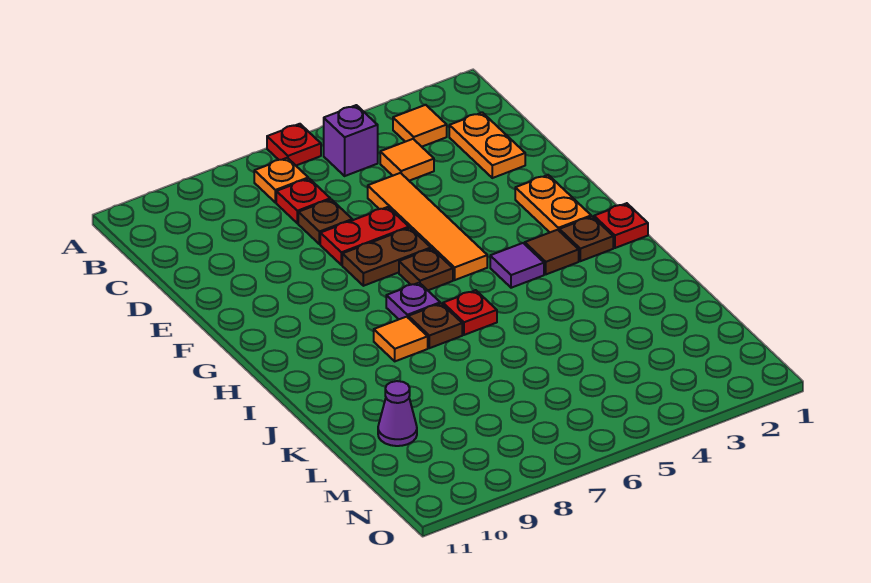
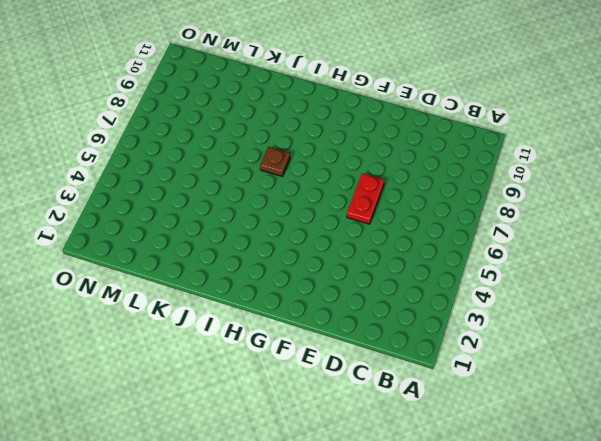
none -> red plate A6 level 1
none -> orange tile B3 level 1
none -> purple brick B5 level 1

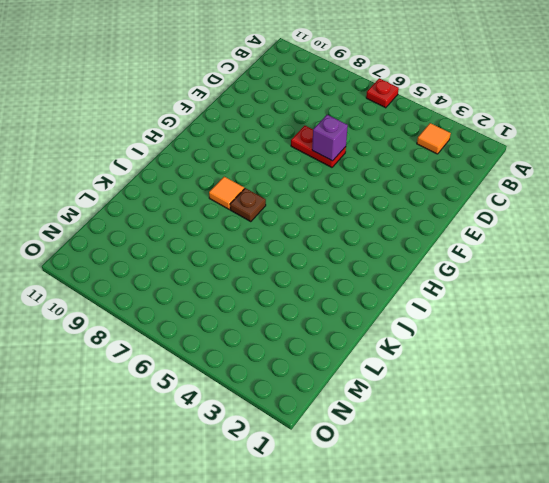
purple brick E6 level 2 -> purple brick B5 level 1
none -> orange plate B7 level 1
none -> orange plate C2:D2 level 1
none -> orange tile C4 level 1

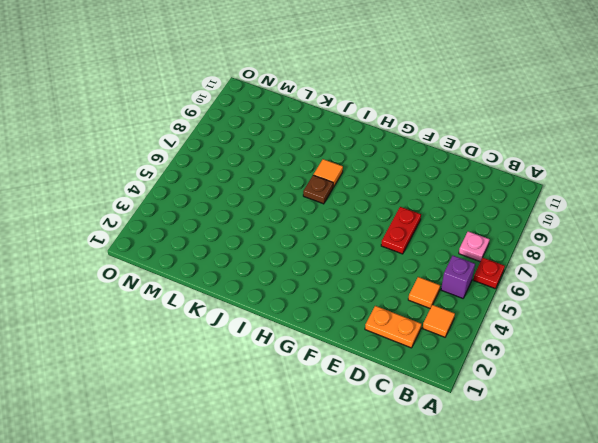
pink plate B7 level 1 -> orange plate B7 level 1
none -> red plate C7 level 1
none -> orange tile D5:G5 level 1
none -> brown plate D7 level 1

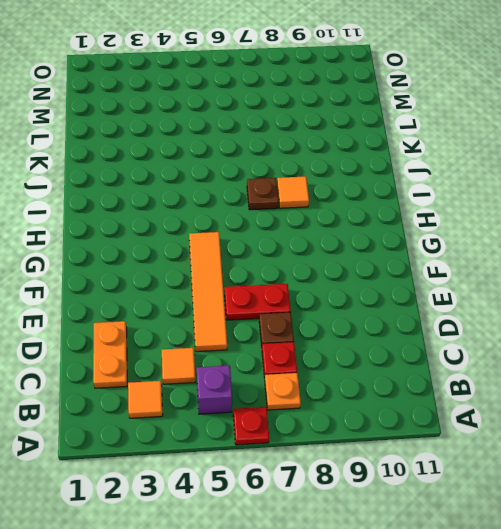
none -> orange plate F2:G2 level 1
none -> brown plate F6:F7 level 1
none -> brown plate G6 level 1

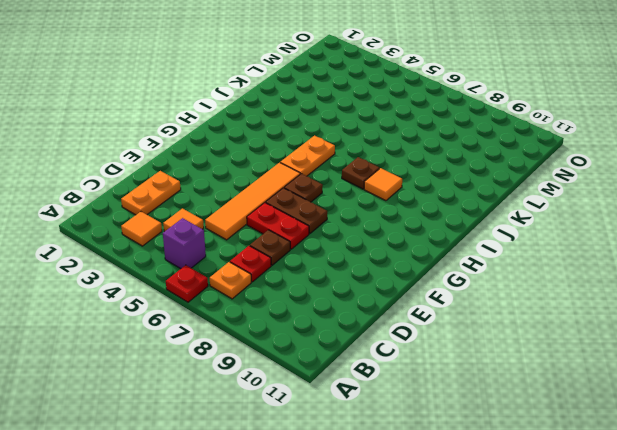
orange plate H5:I5 level 1 -> orange plate F2:G2 level 1
none -> red plate H1 level 1
none -> brown plate H2 level 1
none -> brown tile H3 level 1

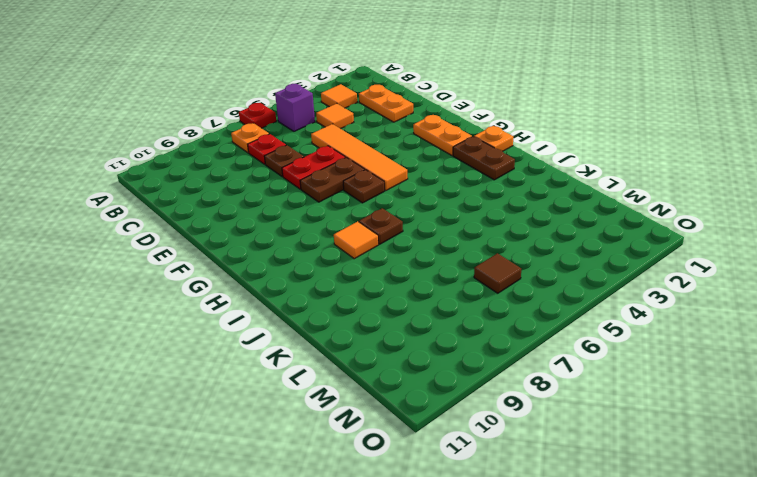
orange plate H1 level 1 -> red plate H1 level 1
brown plate H2:I2 level 1 -> brown plate H2 level 1
brown tile M6 level 1 -> brown tile H3 level 1
none -> purple tile H4 level 1
none -> purple plate H7 level 1
none -> red plate I6 level 1

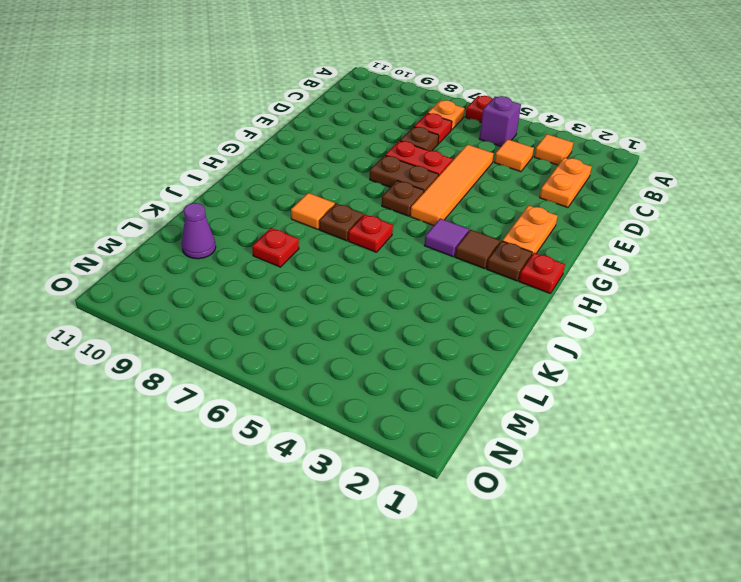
red plate K8 level 1 -> none
none -> purple plate H7 level 1

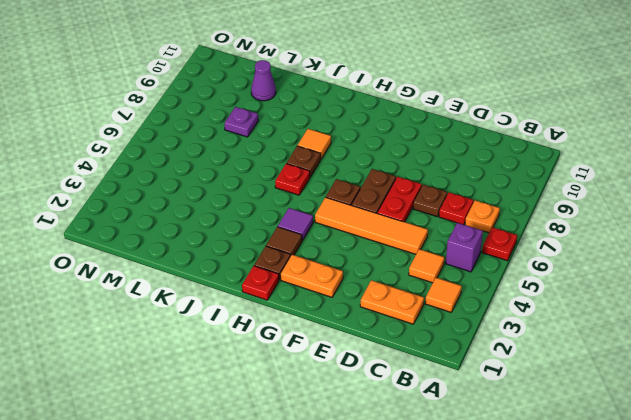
purple plate L8 level 1 -> purple plate H7 level 1

